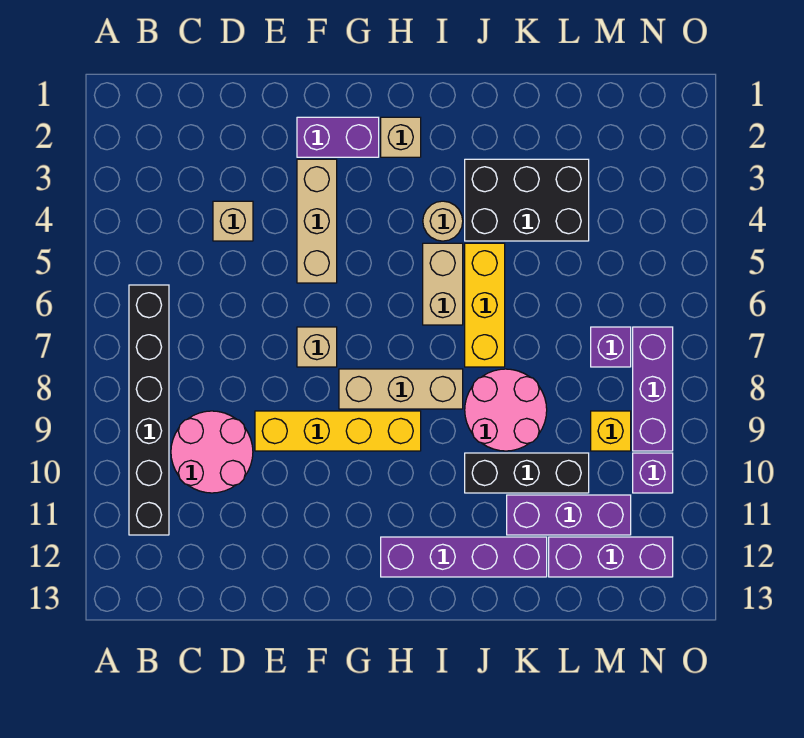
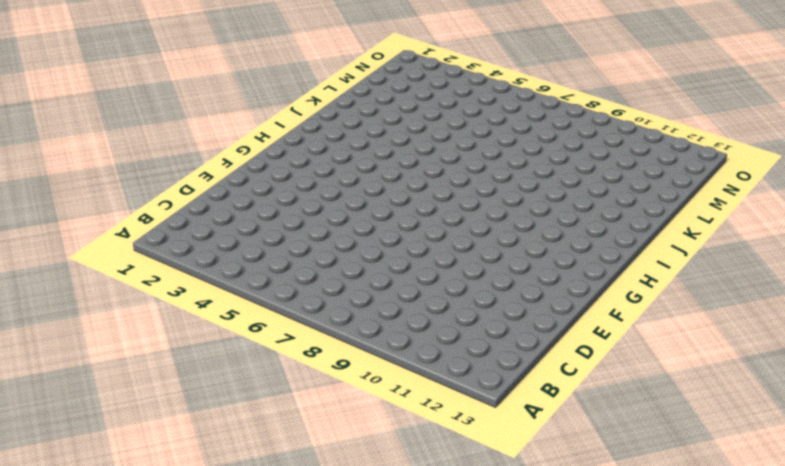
none -> black brick B6:B11 level 1
none -> pink round brick C9:D10 level 1
none -> tan brick D4 level 1

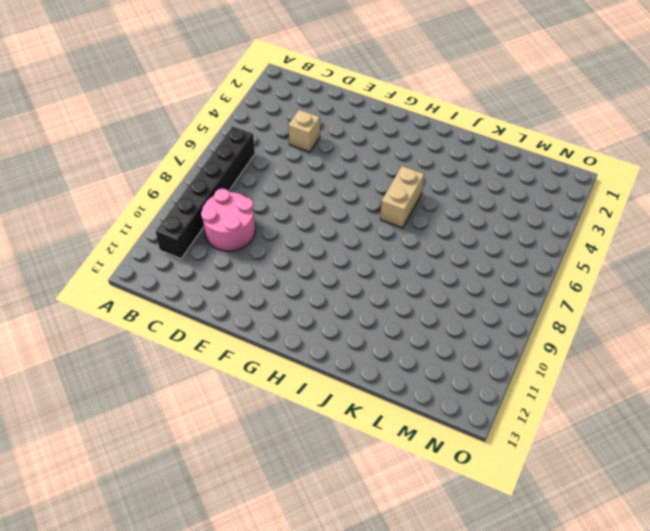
none -> yellow brick E9:H9 level 1
none -> purple brick F2:G2 level 1
none -> tan brick F3:F5 level 1

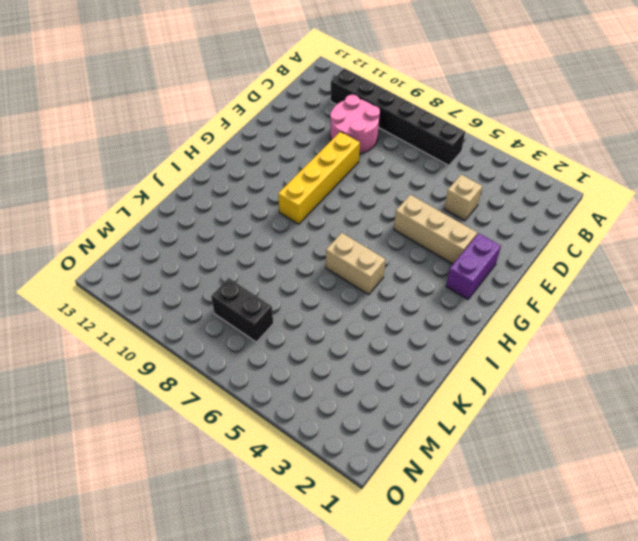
black brick M7:M8 level 1 -> purple brick M7 level 1
none -> tan brick F7 level 1
none -> tan brick G8:I8 level 1
none -> tan brick H2 level 1

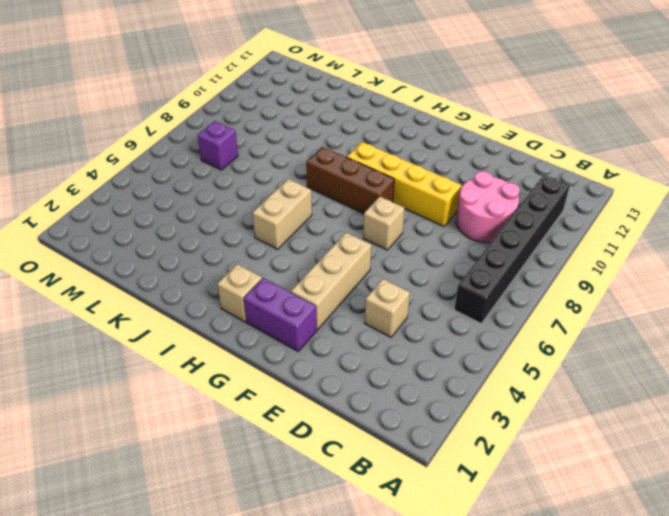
brown brick G8:I8 level 1 -> tan brick G8:I8 level 1
none -> purple brick H12:K12 level 1
none -> tan round brick I4 level 1
none -> black brick J3:L4 level 1

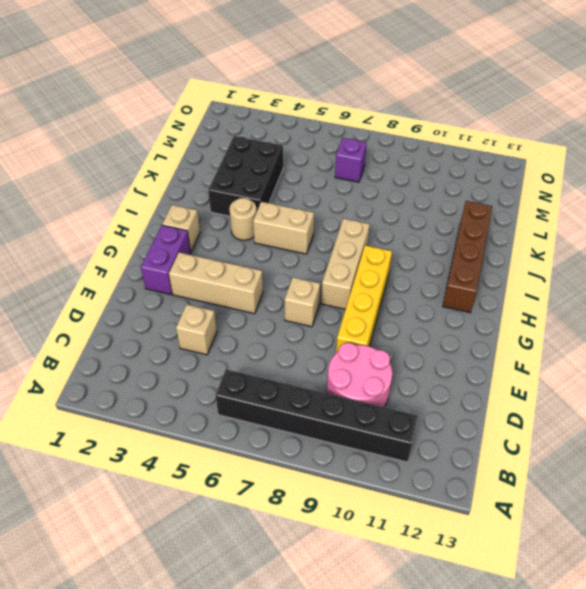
brown brick H12:K12 level 1 -> purple brick H12:K12 level 1
none -> yellow brick J5:J7 level 1
none -> pink round brick J8:K9 level 1
none -> black brick J10:L10 level 1

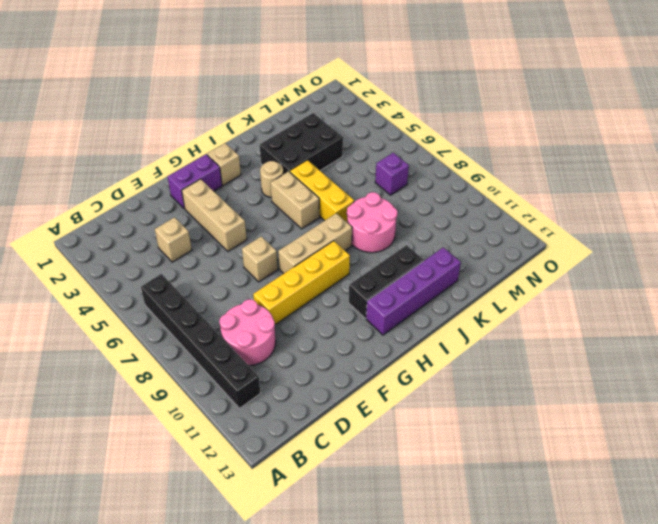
black brick H11:J11 level 1 -> black brick J10:L10 level 1
none -> purple brick K11:M11 level 1
none -> purple brick L12:N12 level 1
none -> yellow brick M9 level 1

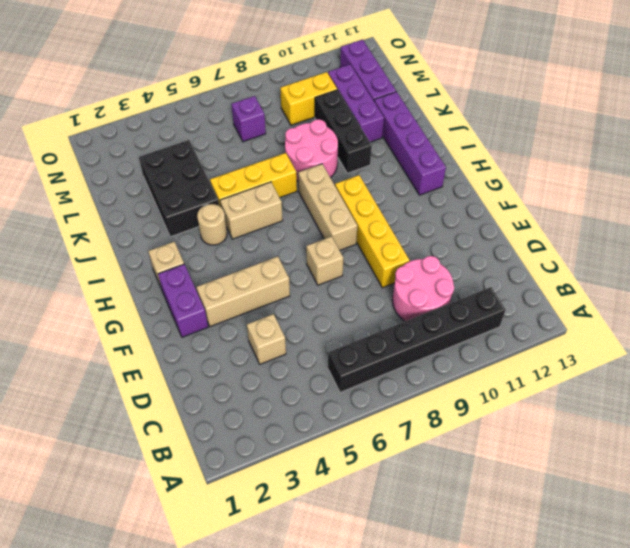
yellow brick M9:M10 level 1 -> yellow brick M9 level 1
none -> purple brick N7:N9 level 1
none -> purple brick N10 level 1

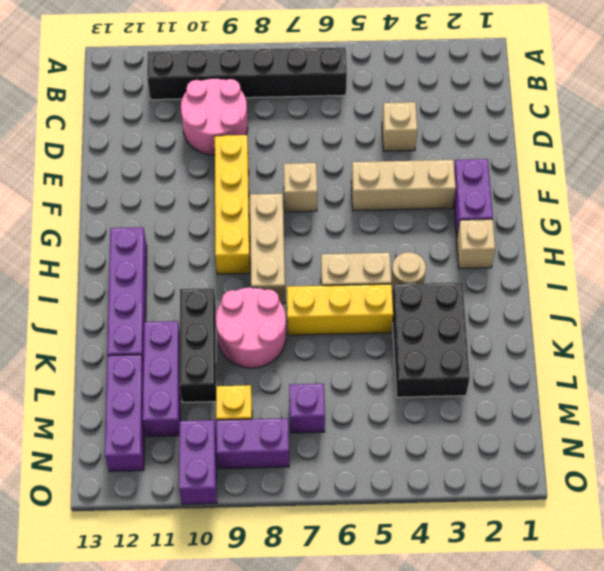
purple brick N8:N9 level 1 -> purple brick N7:N9 level 1
purple brick N10:O10 level 1 -> purple brick N10 level 1

